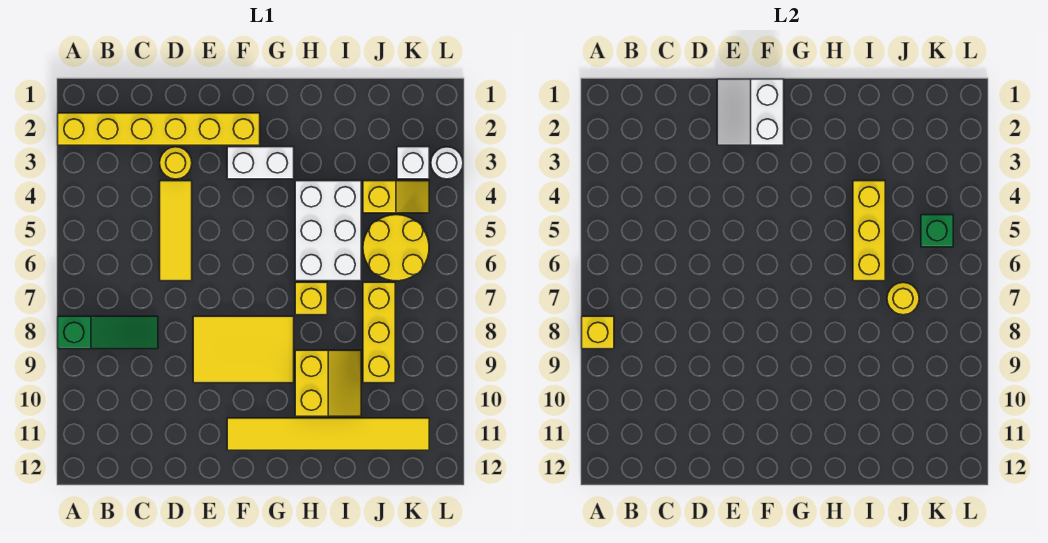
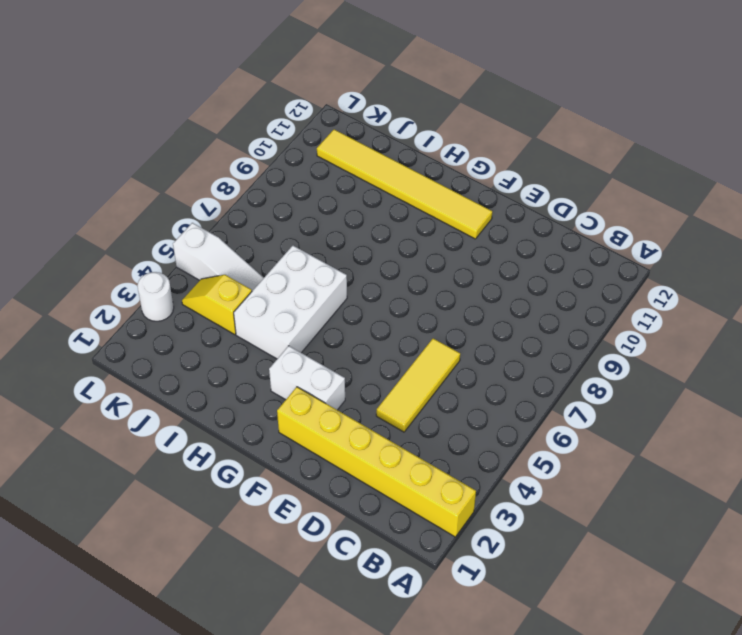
white slope J5:L5 level 1 top L -> yellow round brick J5:K6 level 1
none -> green slope A8:C8 level 1 top A
none -> yellow round brick D3 level 1
none -> yellow tile E8:G9 level 1

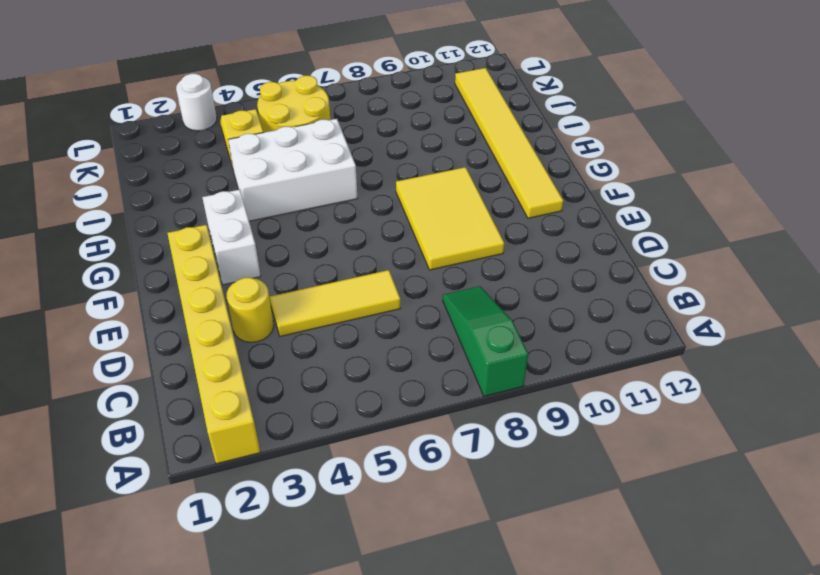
none -> yellow brick H7 level 1
none -> yellow slope H9:I10 level 1 top H
none -> yellow brick J7:J9 level 1

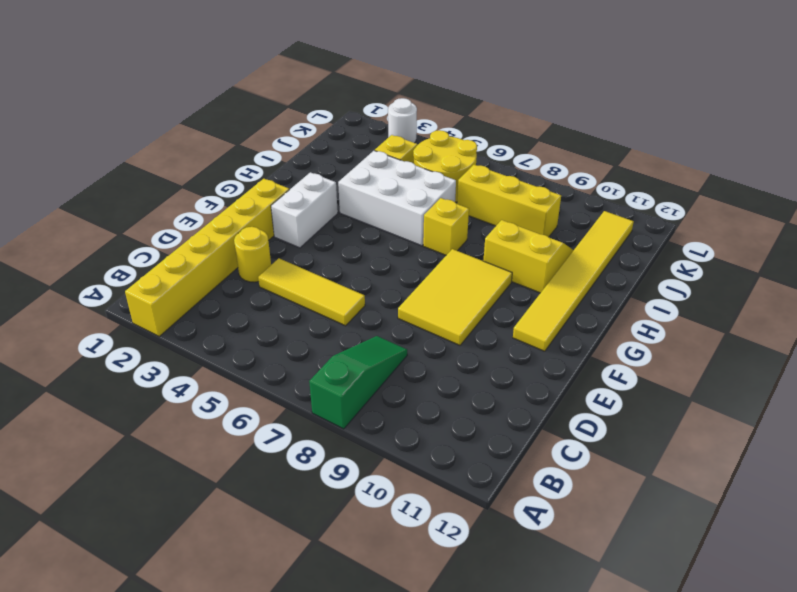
none -> white brick K3 level 1
none -> yellow brick A8 level 2
none -> white slope E1:F2 level 2 top F

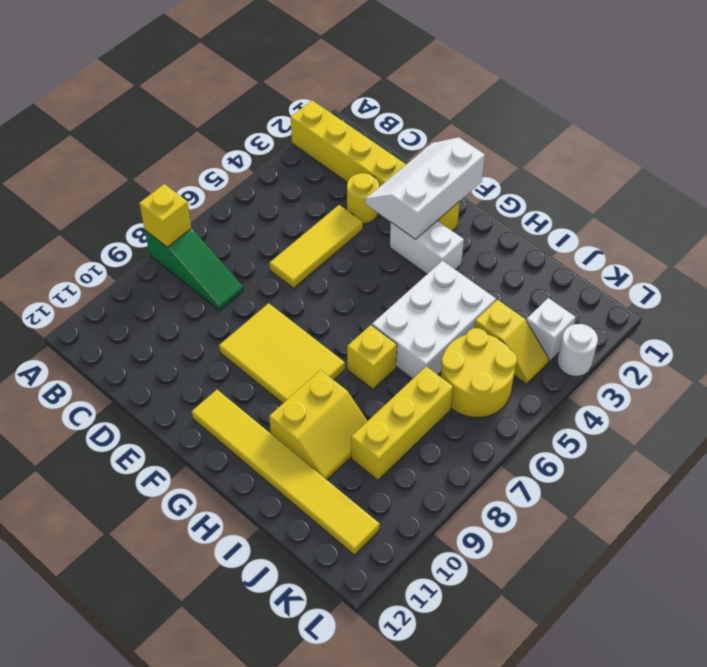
white slope E1:F3 level 2 top F -> white slope E1:F2 level 2 top F
none -> yellow brick I4:I6 level 2
none -> yellow round brick J7 level 2
none -> green brick K5 level 2

